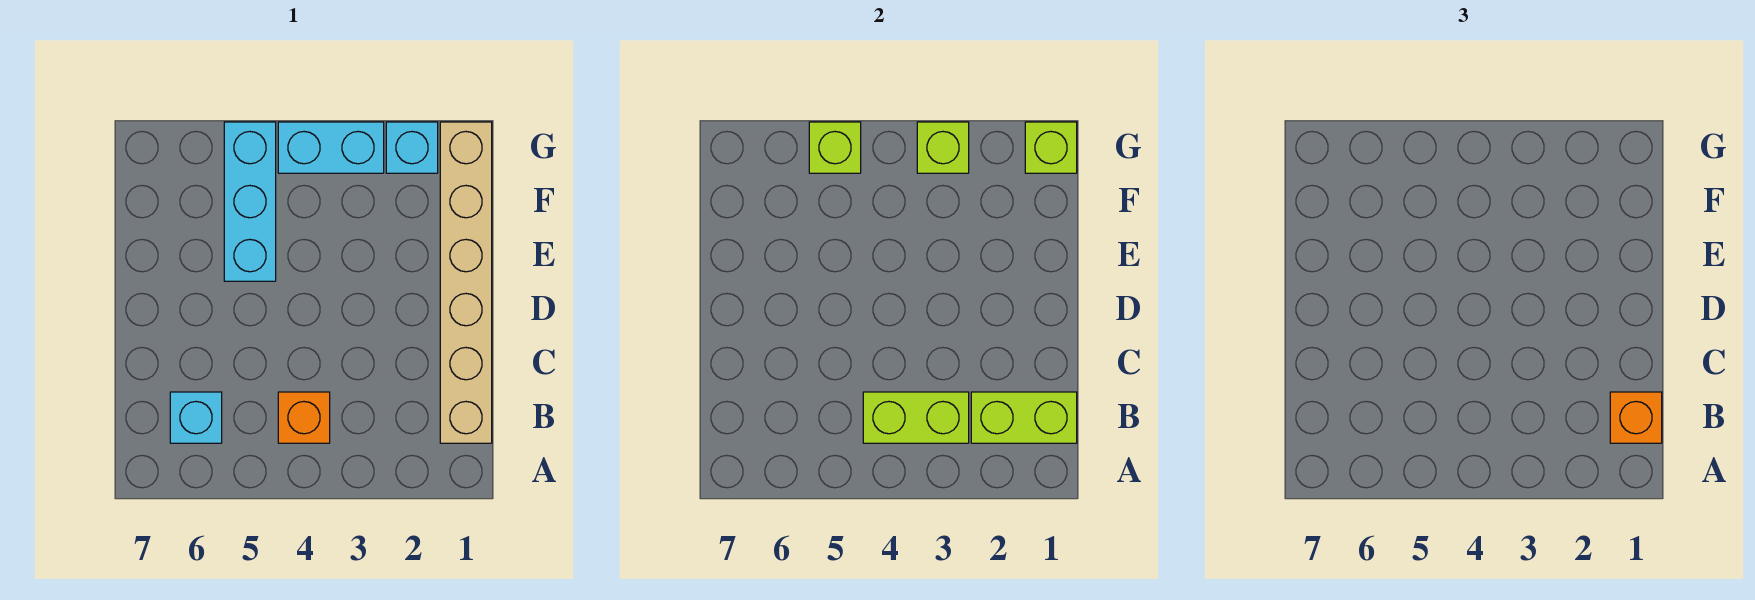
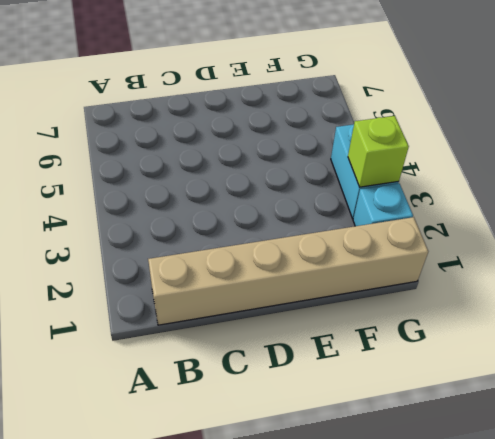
none -> orange brick B4 level 1
none -> cyan brick B6 level 1
none -> cyan brick E5:G5 level 1

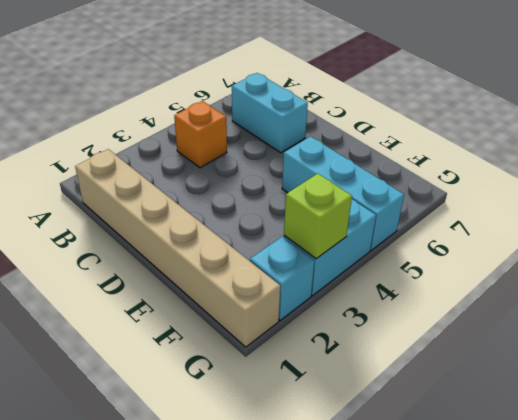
cyan brick B6:C6 level 1 -> cyan brick B6 level 1
none -> lime brick B1:B2 level 2
none -> lime brick B3:B4 level 2
none -> lime brick G1 level 2

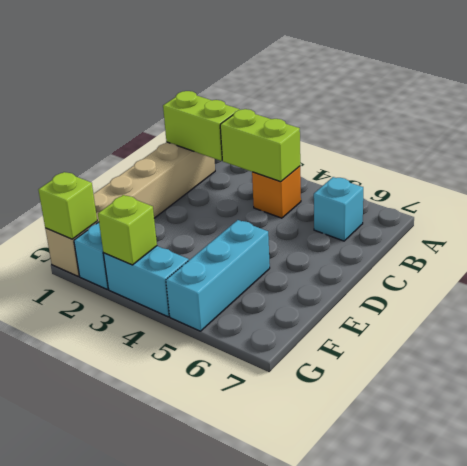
none -> lime brick G5 level 2
none -> orange brick B1 level 3

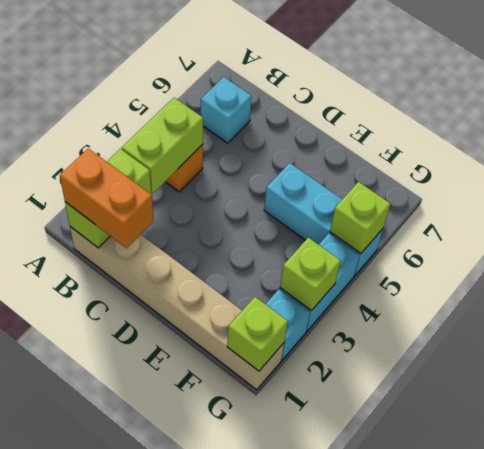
orange brick B1:C1 level 3 -> orange brick B1 level 3

